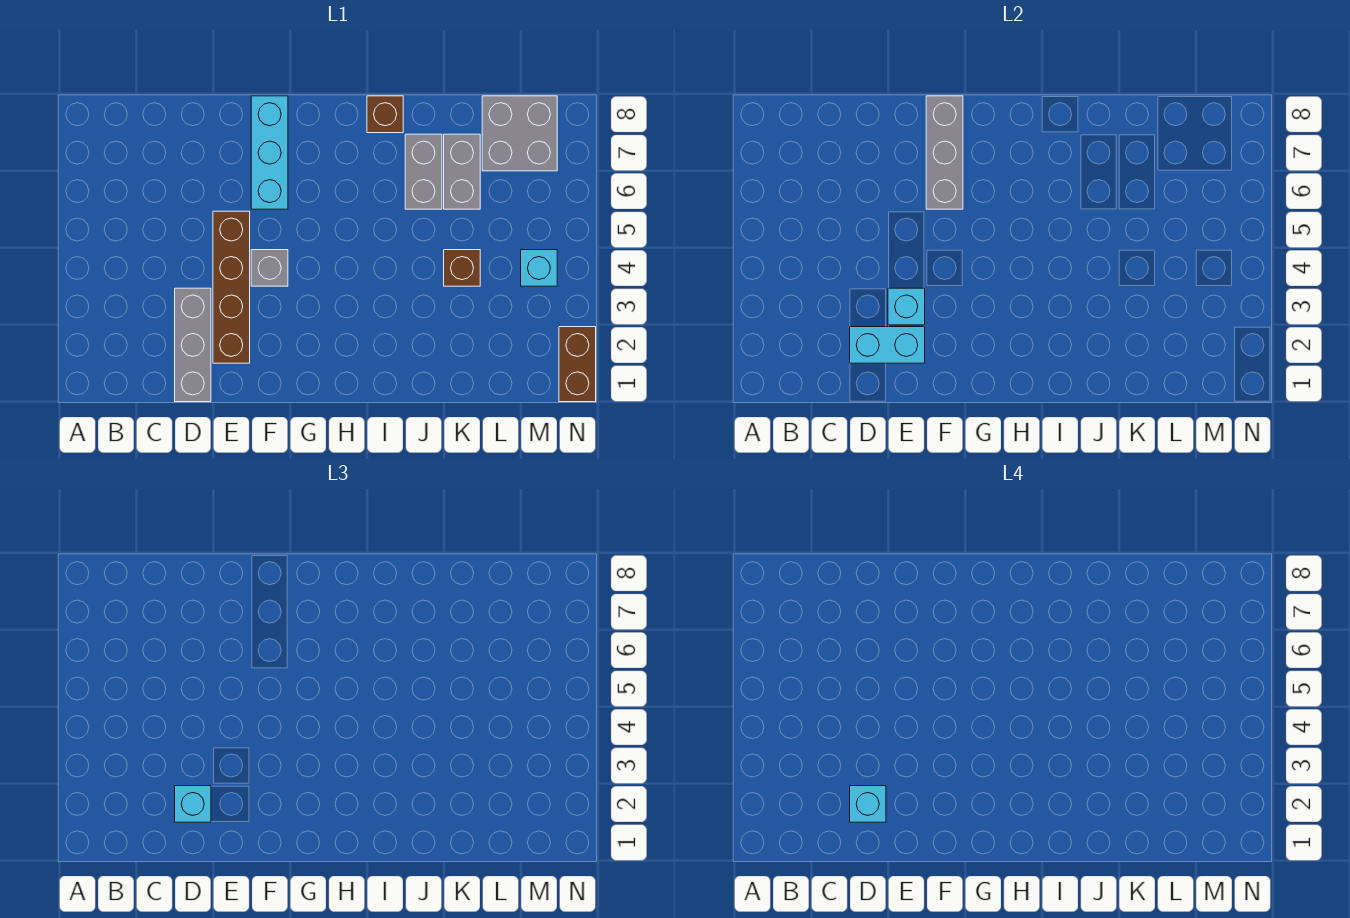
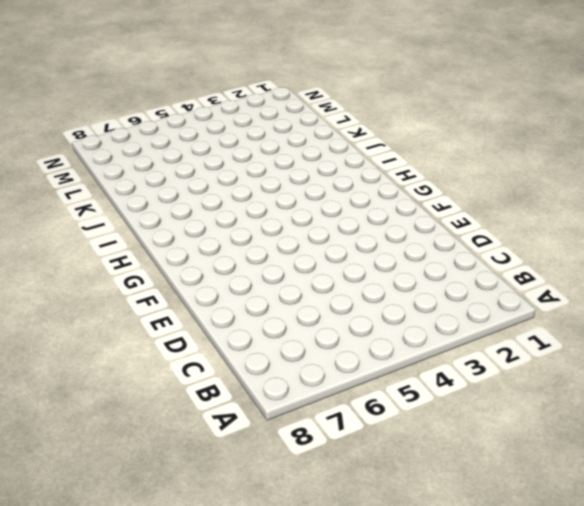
none -> grey brick D1:D3 level 1
none -> brown brick E2:E5 level 1
none -> grey brick F4 level 1

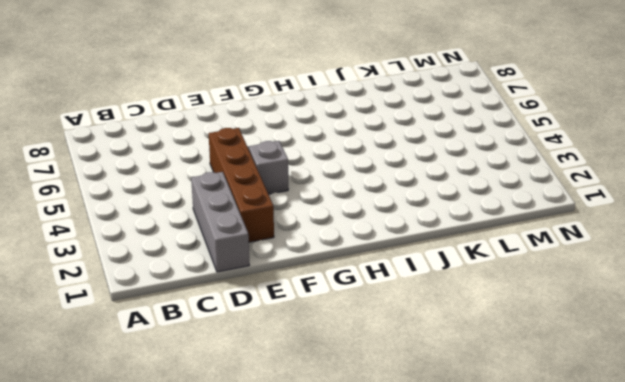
none -> cyan brick F6:F8 level 1
none -> brown brick I8 level 1
none -> grey brick J6:J7 level 1

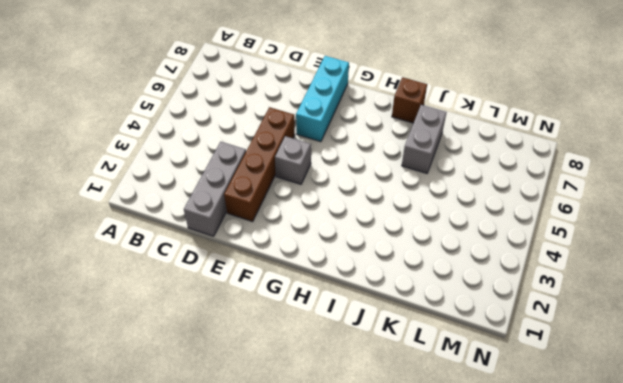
none -> brown brick K4 level 1
none -> grey brick K6:K7 level 1
none -> grey brick L7:M8 level 1

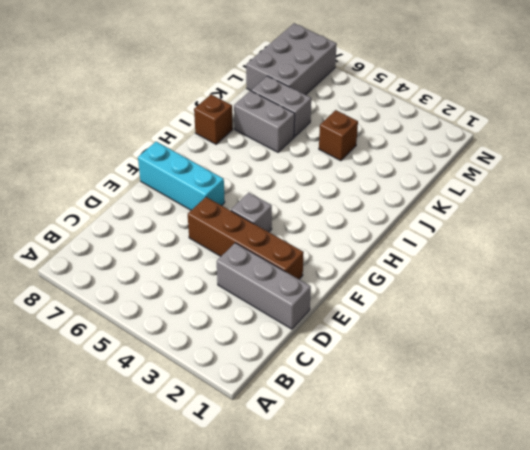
grey brick L7:N8 level 1 -> grey brick L7:M8 level 1
none -> cyan brick M4 level 1
none -> brown brick N1:N2 level 1
none -> cyan brick D2:E2 level 2

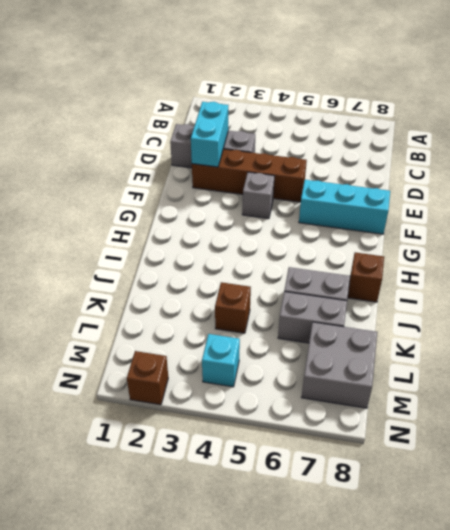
brown brick N2 level 1 -> brown brick N1:N2 level 1
none -> cyan brick E3 level 2
none -> grey brick F6:F8 level 2
none -> cyan brick D2 level 3

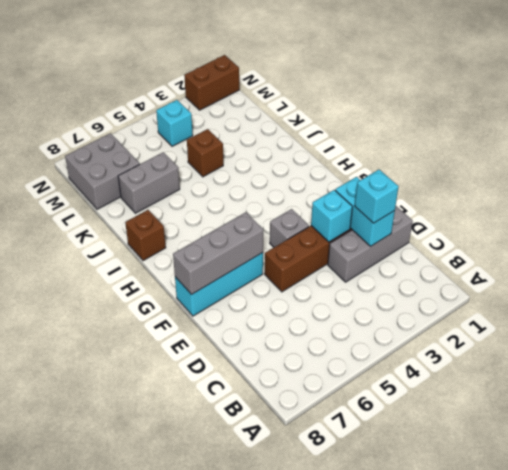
none -> grey brick J6:J7 level 1
none -> cyan brick D2 level 4

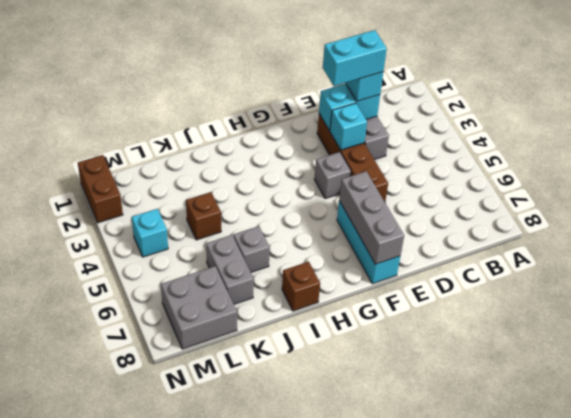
cyan brick D2:E2 level 4 -> cyan brick D2 level 4
grey brick J6 level 1 -> grey brick J6:J7 level 1

